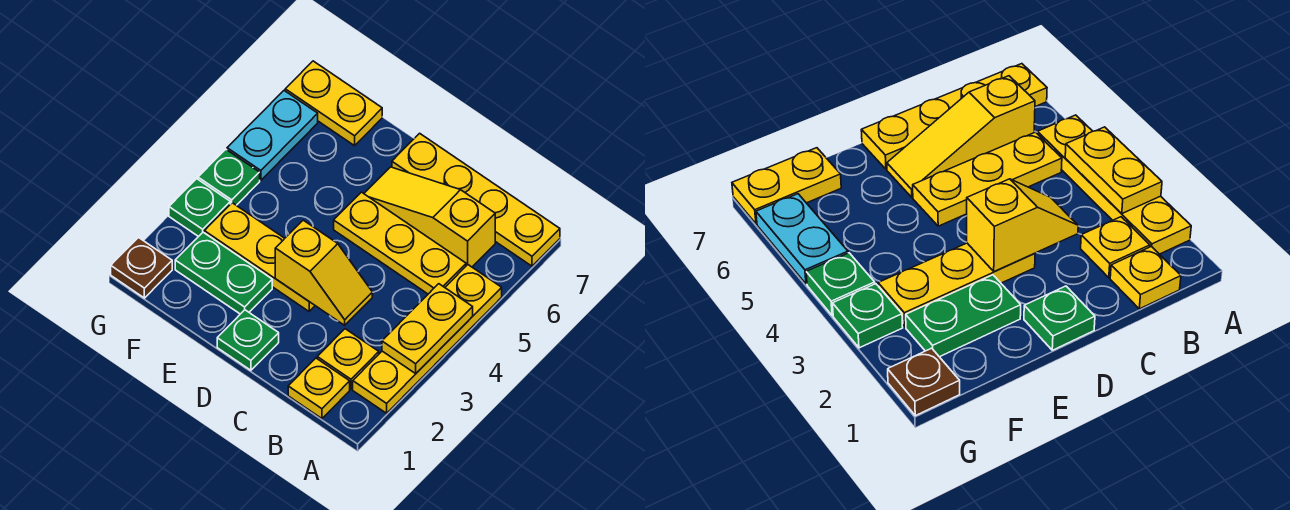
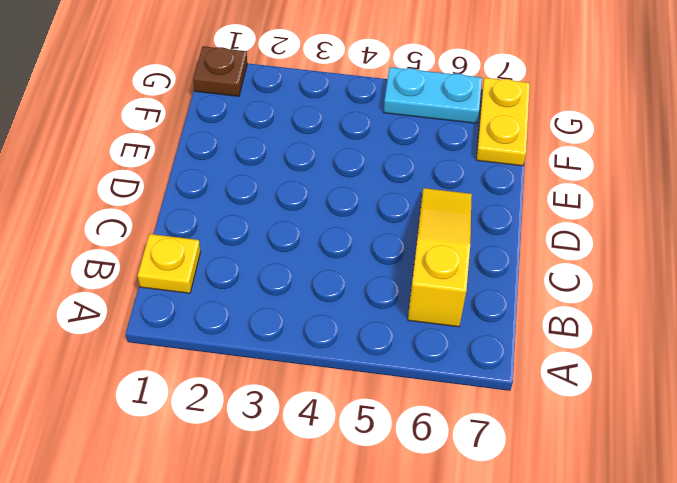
none -> yellow plate A2:A5 level 1
none -> yellow plate A7:D7 level 1
none -> yellow plate B2 level 1

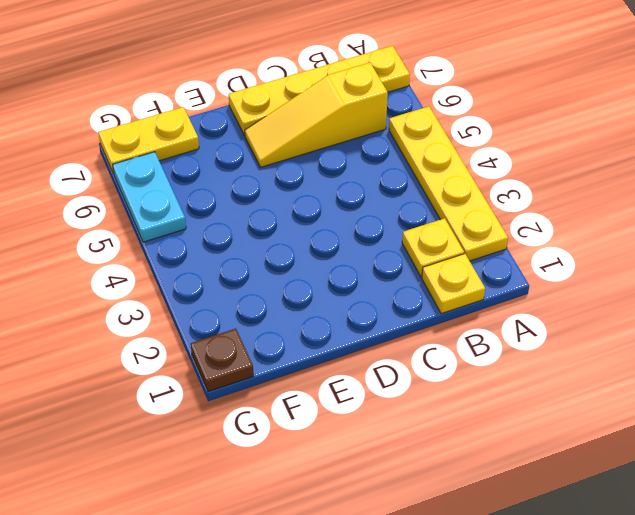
none -> yellow plate B5:D5 level 1
none -> green plate D1 level 1
none -> yellow plate D3:F3 level 1

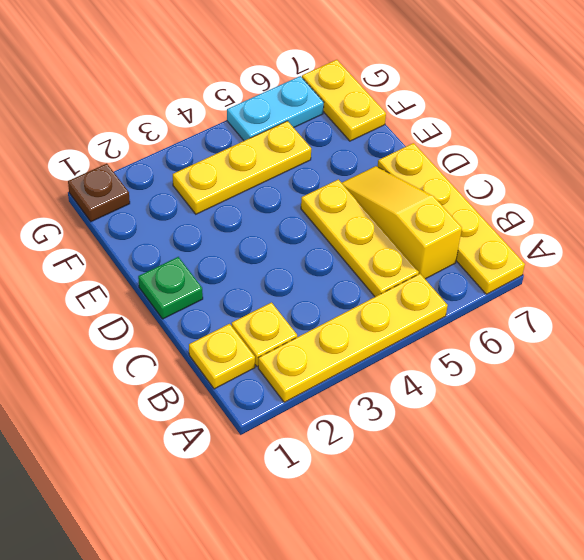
yellow plate F3:F5 level 1 -> yellow plate D3:F3 level 1
none -> green plate E2:F2 level 1
none -> green plate G3 level 1
none -> green plate G4 level 1

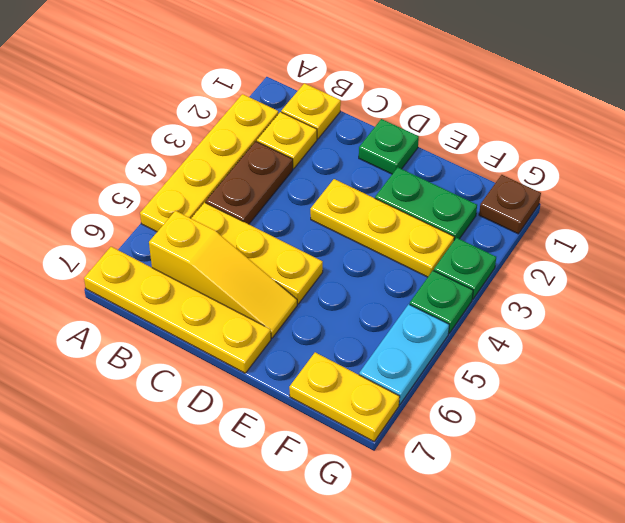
brown plate B3:B4 level 1 -> none
none -> yellow plate A3:A4 level 2
none -> yellow slope C3:D3 level 2 top D

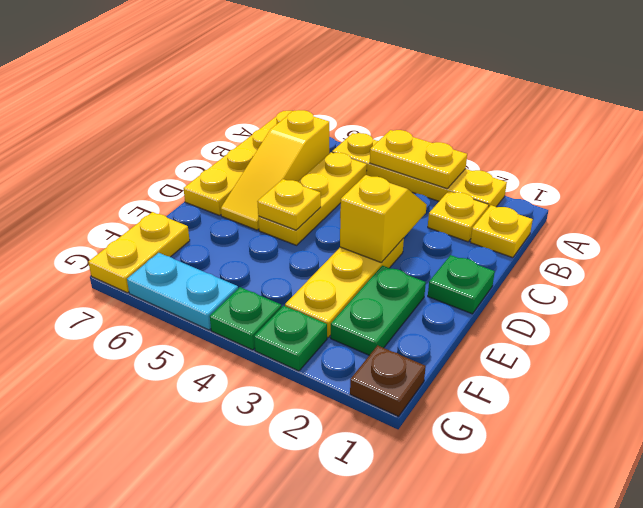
yellow plate D5 level 2 -> none

